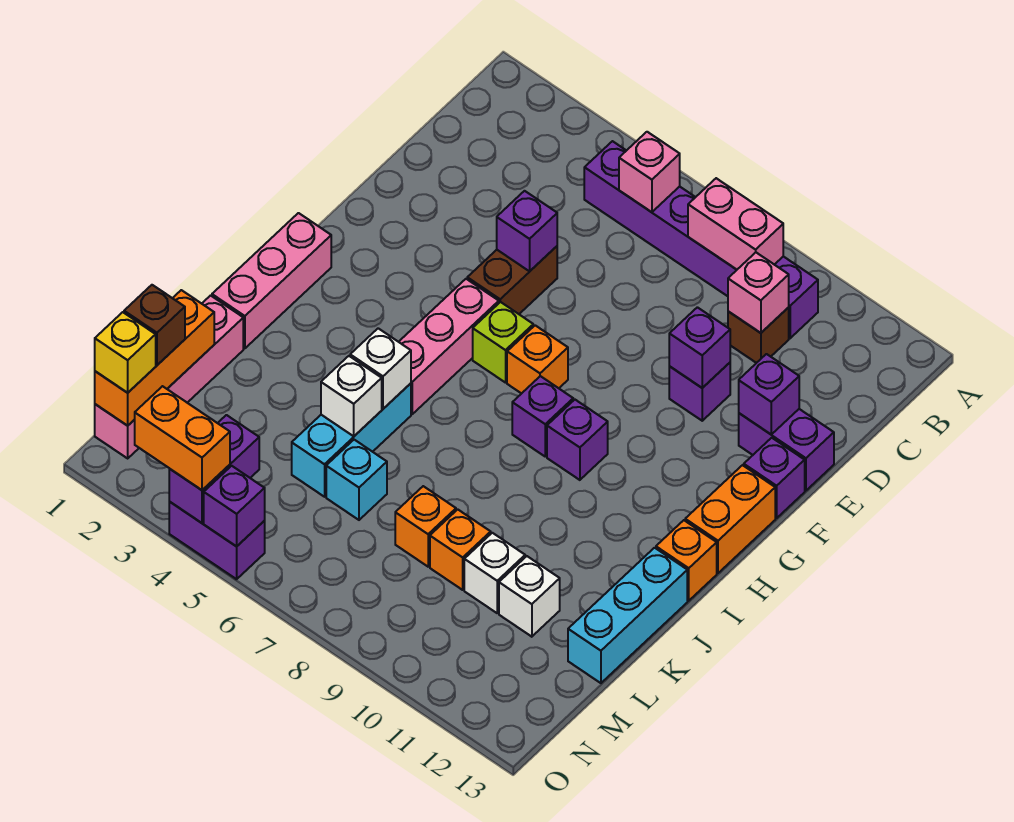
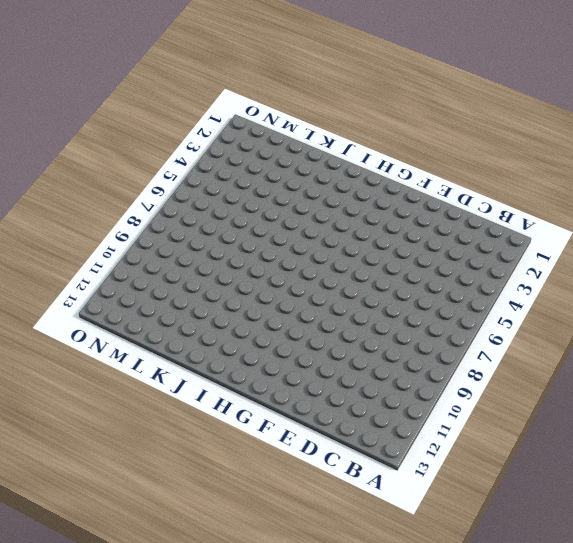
none -> purple brick B5:B10 level 1
none -> brown brick C10 level 1
none -> brown brick E5:F5 level 1
none -> purple brick E10 level 1

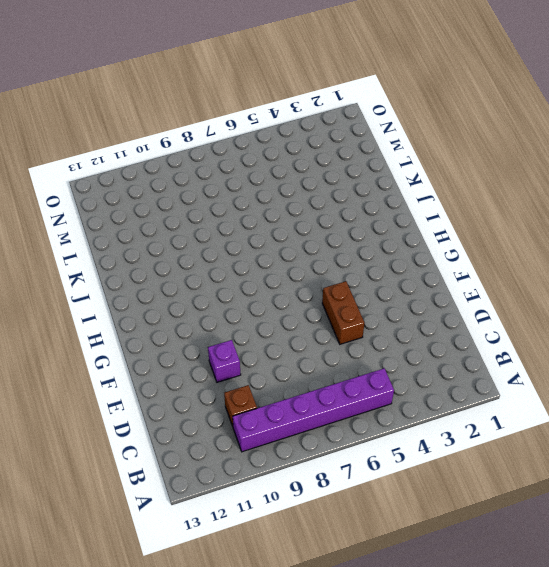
none -> purple brick E12:E13 level 1
none -> purple brick F13 level 1
none -> pink brick G5:I5 level 1
none -> lime brick G6 level 1

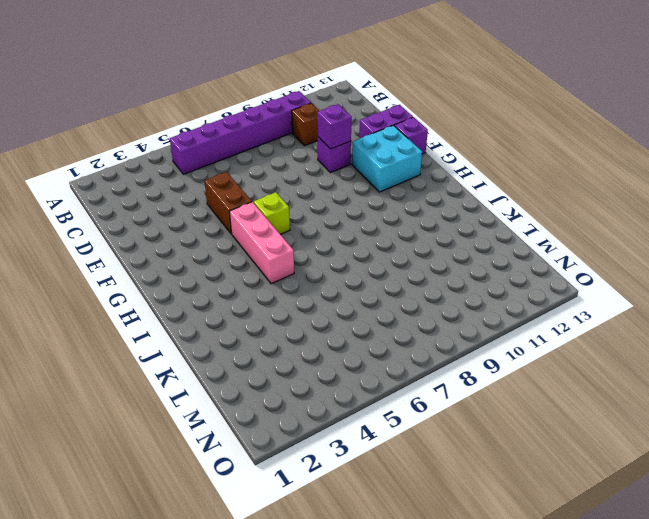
cyan brick F11:G12 level 1 -> none
none -> orange brick G7 level 1
none -> orange brick G13:H13 level 1
none -> pink brick H1:J1 level 1
none -> purple brick H8 level 1

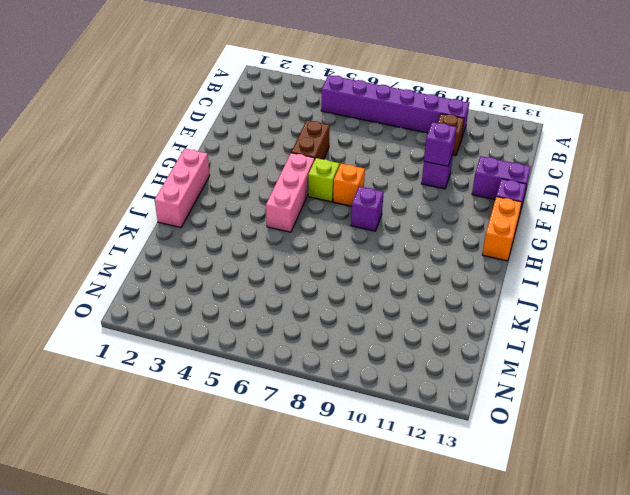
none -> purple brick H9 level 1
none -> orange brick I13 level 1
none -> cyan brick J5:L5 level 1
none -> cyan brick J13:L13 level 1

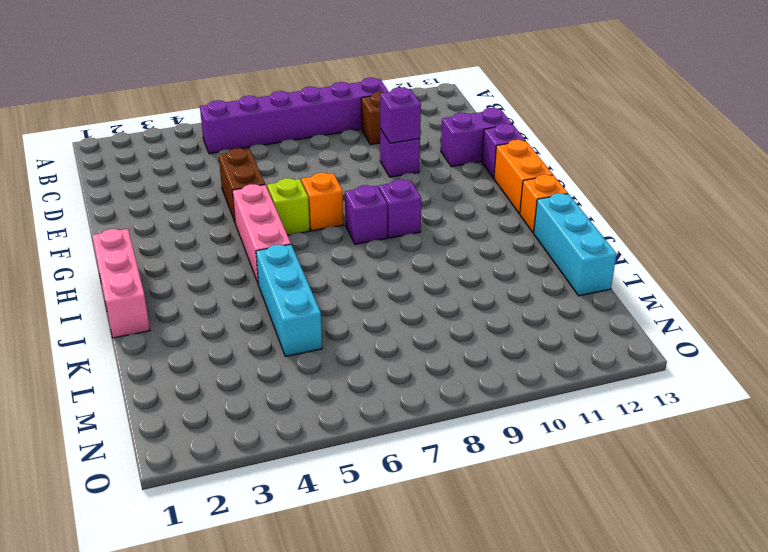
none -> pink brick K1:N1 level 1
none -> cyan brick L6 level 1
none -> orange brick L8 level 1
none -> orange brick L9 level 1

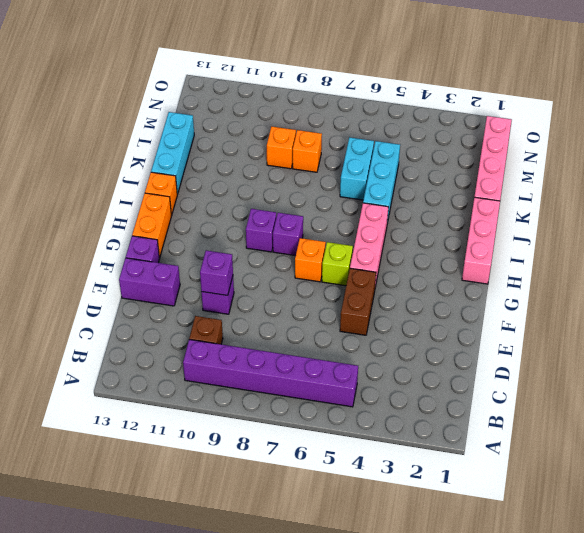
cyan brick K6:L6 level 1 -> cyan brick L6 level 1
none -> white brick L10 level 1
none -> white brick L11 level 1
none -> purple brick O4:O5 level 1
none -> pink brick B6 level 2

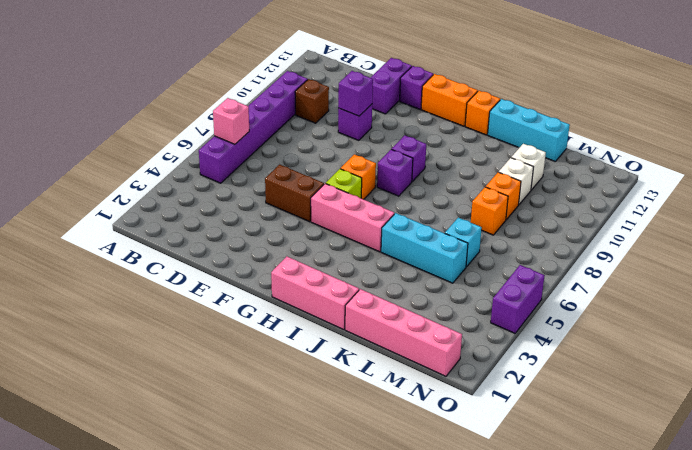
none -> pink brick B8:B9 level 2
none -> pink brick C10 level 2
none -> purple brick E5 level 2
none -> purple brick E12 level 2

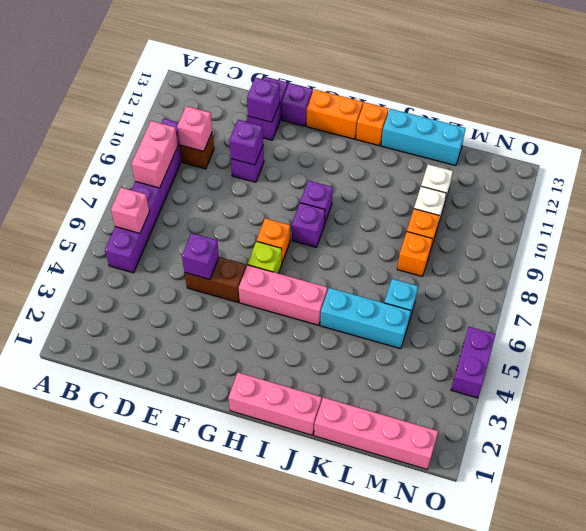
none -> white brick J5 level 2
none -> white brick K5 level 2
none -> orange brick L1:N1 level 2
none -> purple brick N4:O4 level 2

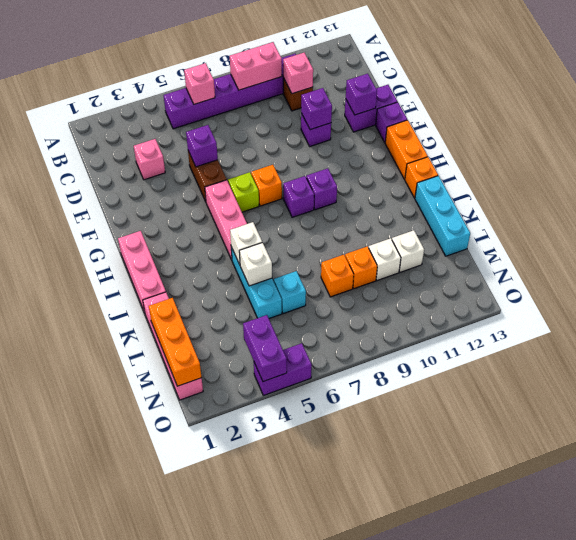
pink brick D3 level 1 -> none
none -> purple brick O5 level 2
none -> brown brick M1 level 3
none -> yellow brick N1 level 3
none -> orange brick O3:O4 level 3

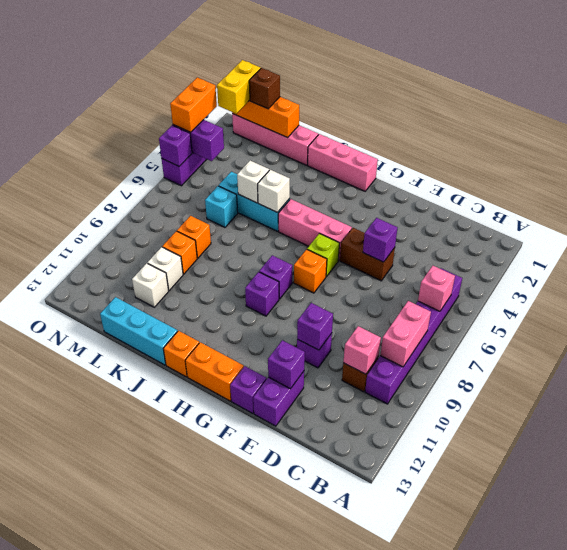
yellow brick N1:N2 level 3 -> yellow brick N1 level 3

